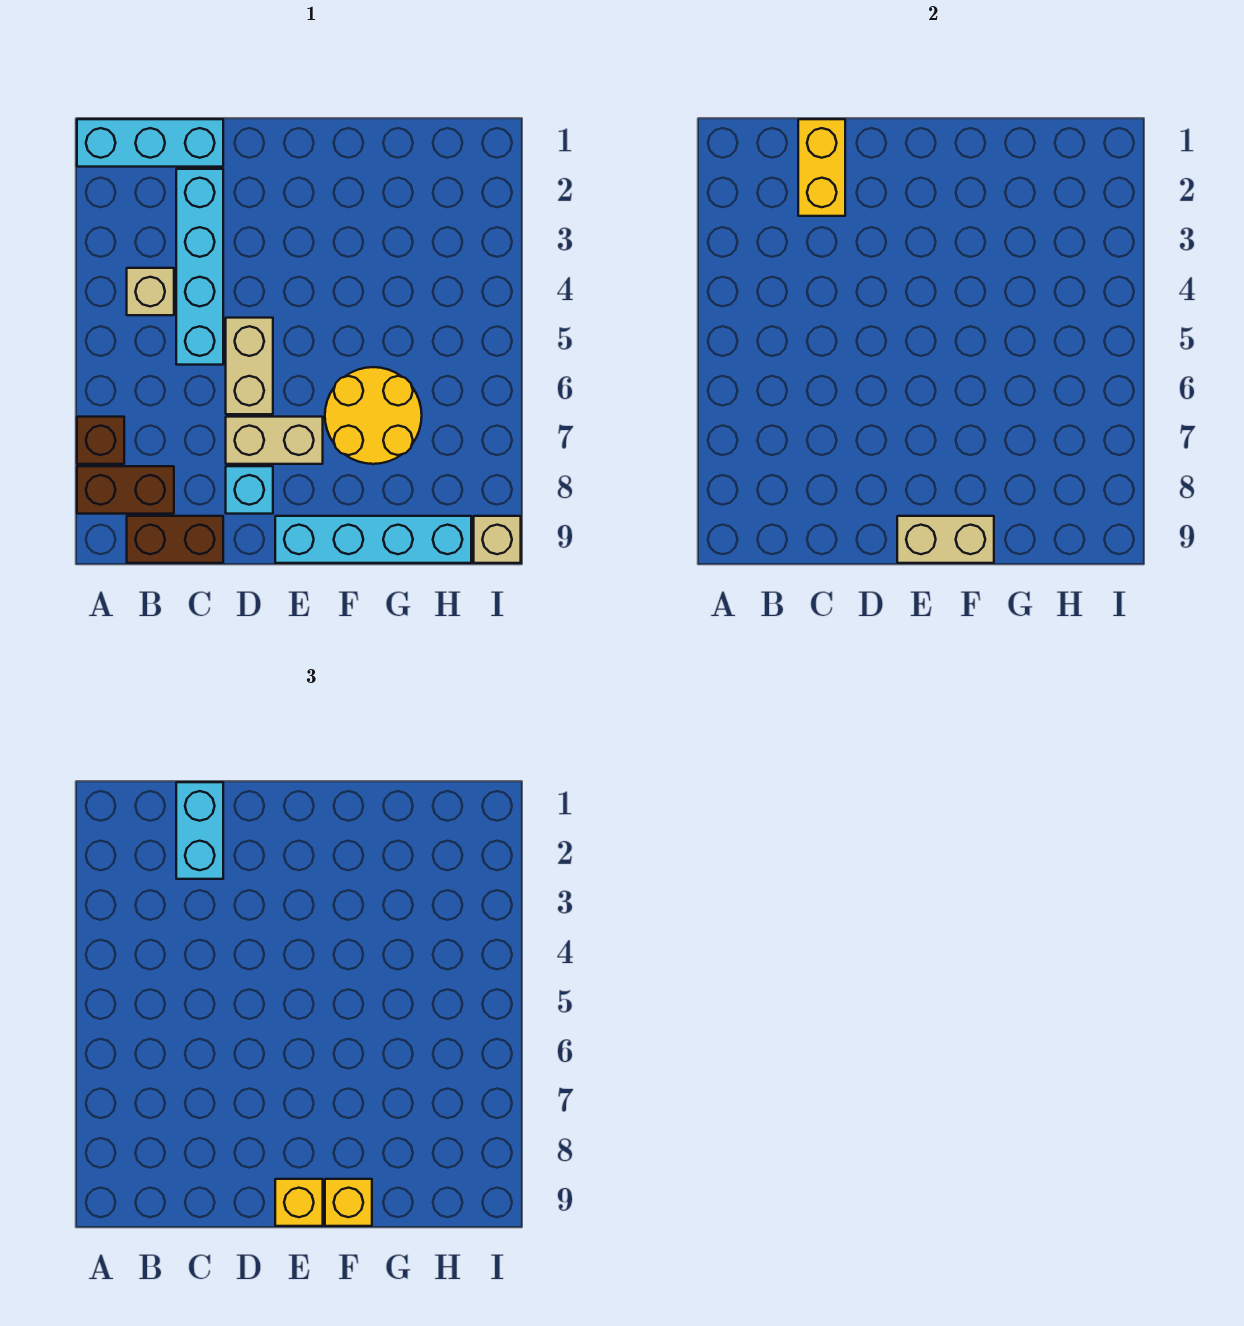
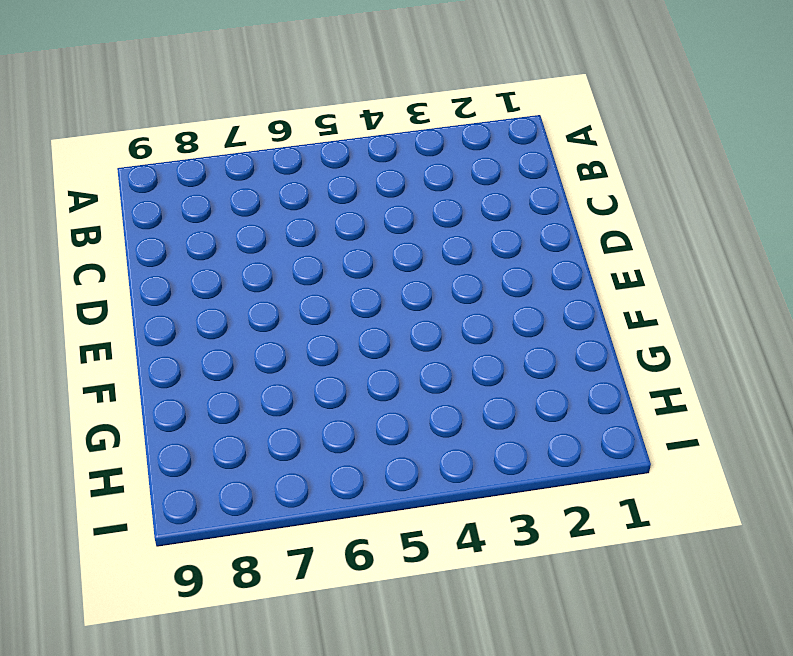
none -> cyan brick A1:C1 level 1
none -> brown brick A7 level 1
none -> brown brick A8:B8 level 1

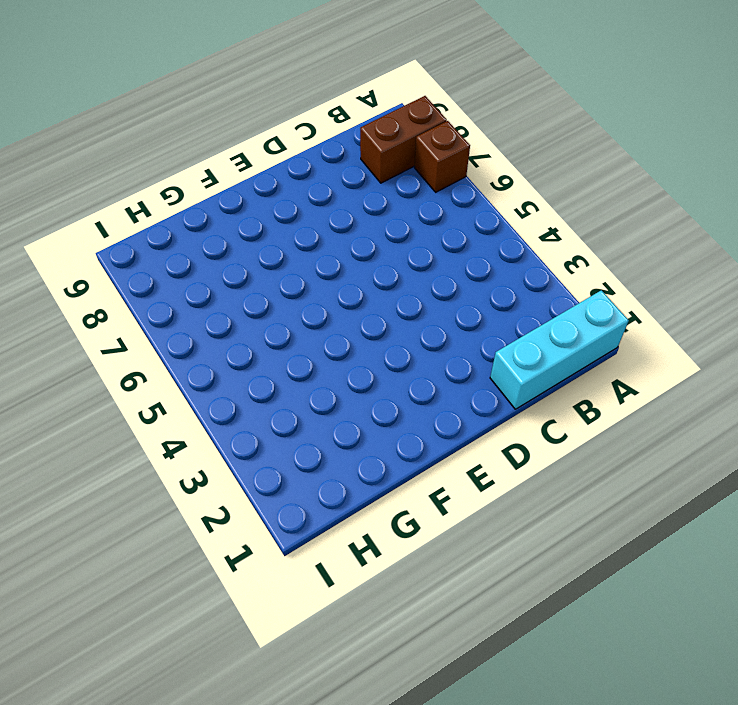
none -> tan brick B4 level 1
none -> brown brick B9:C9 level 1
none -> cyan brick C2:C5 level 1

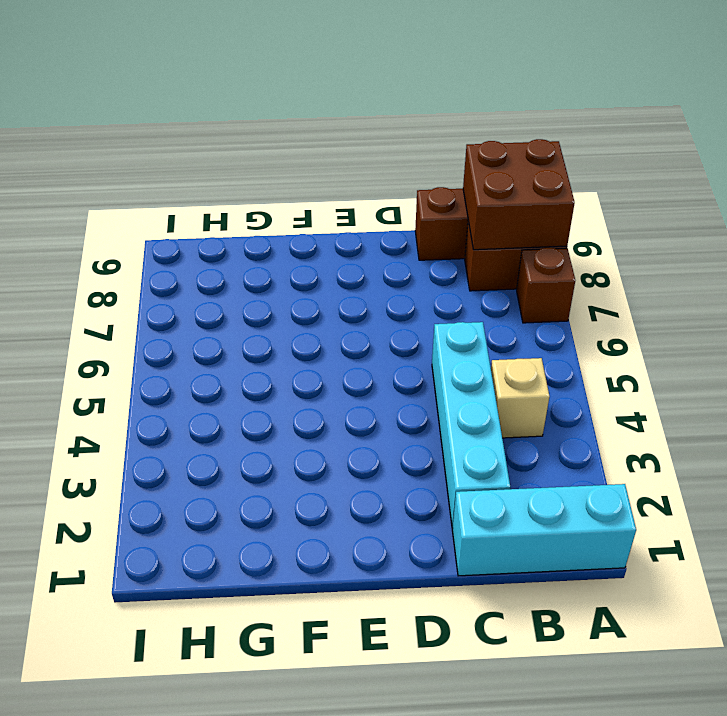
brown brick A8:B9 level 2 -> none
none -> tan brick D5:D6 level 1
none -> tan brick D7:E7 level 1
none -> cyan brick D8 level 1

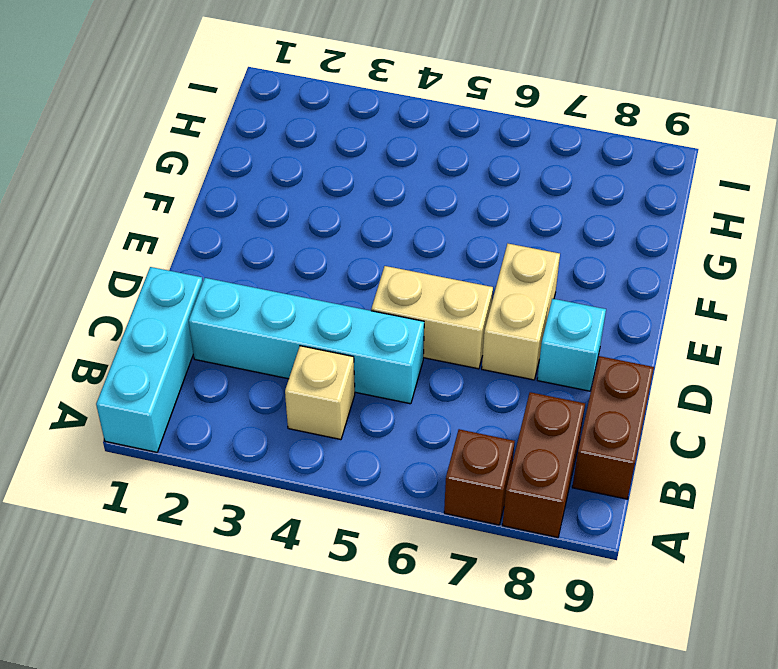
none -> cyan brick E9:H9 level 1
none -> yellow round brick F6:G7 level 1
none -> tan brick I9 level 1

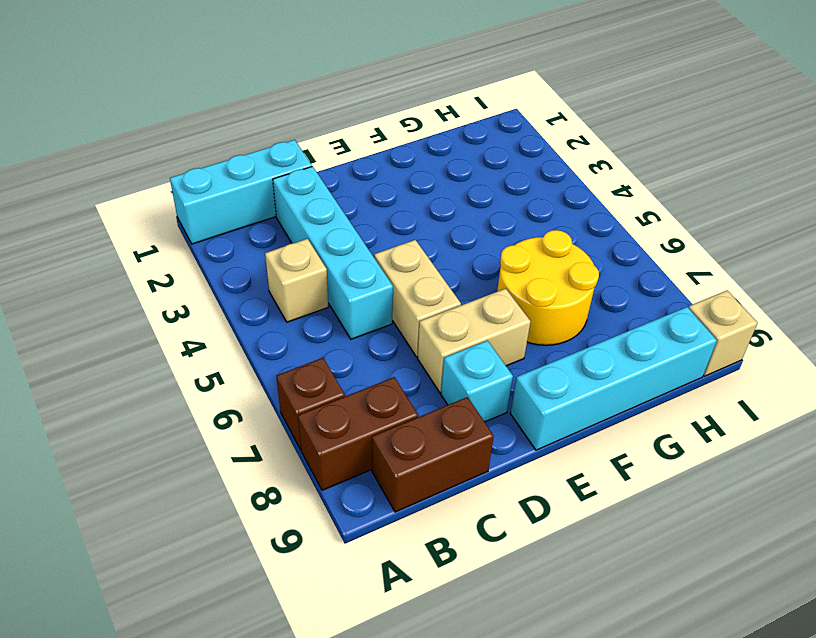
none -> yellow brick C1:C2 level 2
none -> tan brick E9:F9 level 2
none -> cyan brick C1:C2 level 3

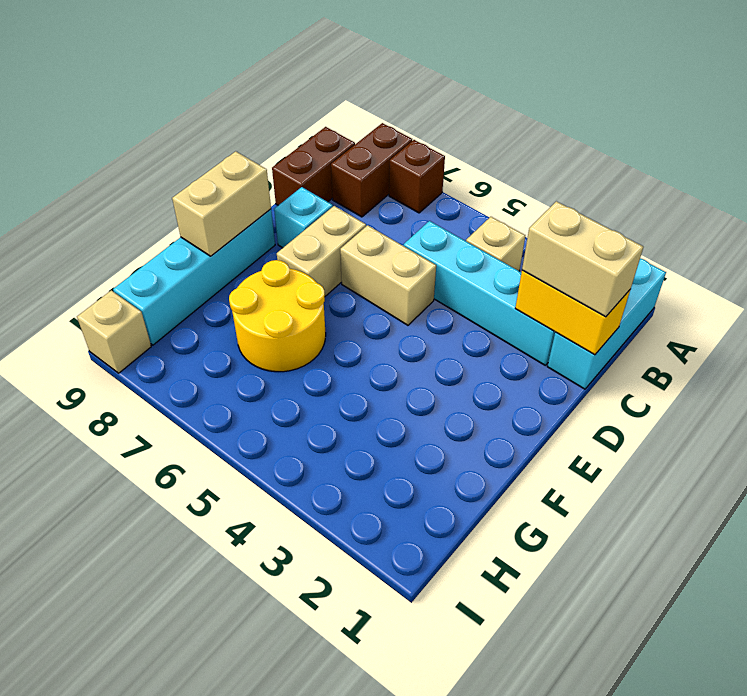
tan brick C1:C2 level 3 -> cyan brick C1:C2 level 3
none -> yellow brick E9 level 3
none -> yellow brick F9 level 3

